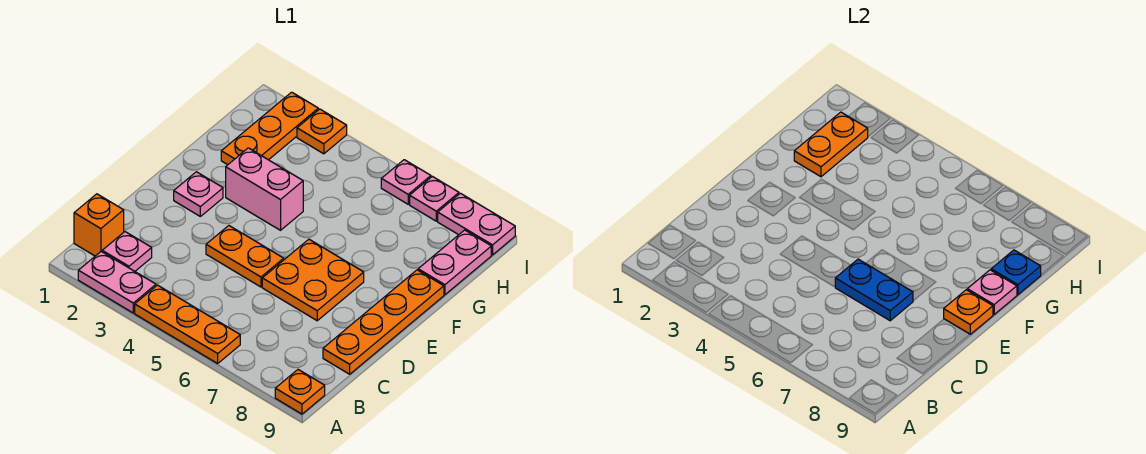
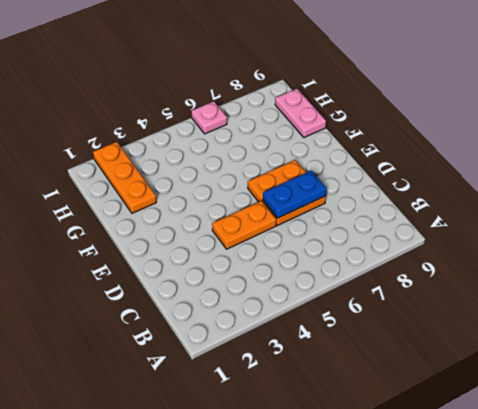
none -> pink plate A2:A3 level 1
none -> orange plate A4:A6 level 1
none -> orange plate A9 level 1

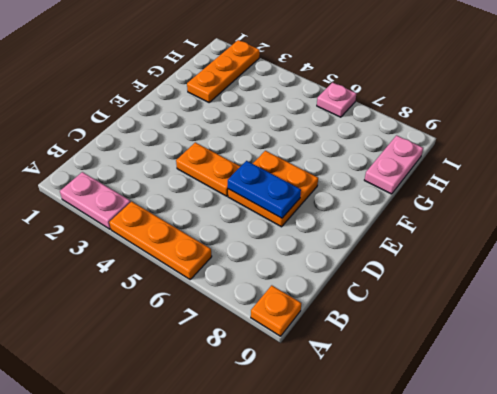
none -> orange brick B1 level 1
none -> pink plate B2 level 1
none -> orange plate C9:F9 level 1

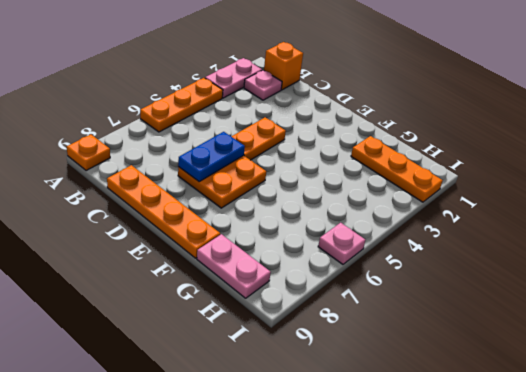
none -> pink plate E2 level 1
none -> pink brick F3:F4 level 1
none -> orange plate I3 level 1

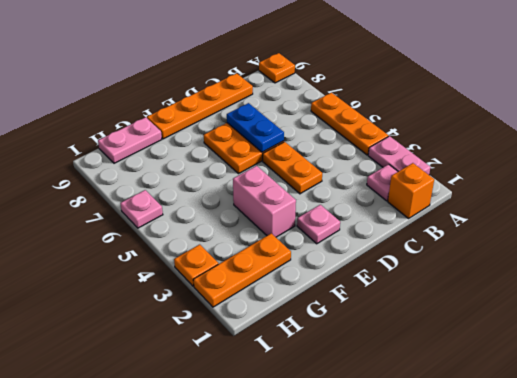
none -> pink plate I7 level 1
none -> pink plate I8:I9 level 1
none -> orange plate E9 level 2

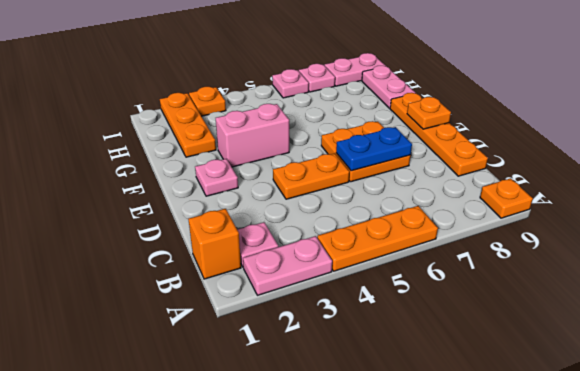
none -> pink plate F9 level 2
none -> orange plate G2:H2 level 2
none -> blue plate G9 level 2

